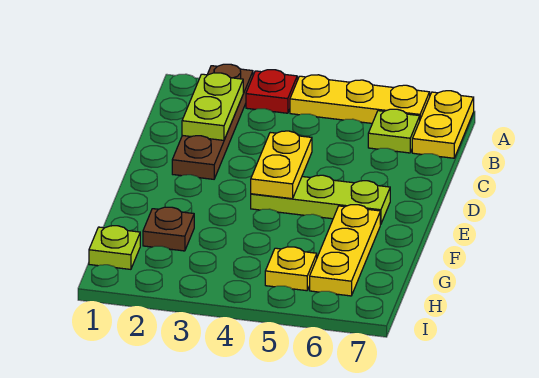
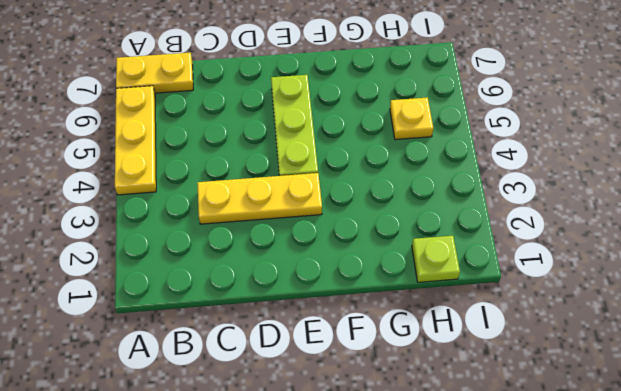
yellow plate C3:E3 level 1 -> yellow plate F6:H6 level 1
none -> brown plate A2:D2 level 1
none -> red plate A3 level 1
none -> lime plate B6 level 1

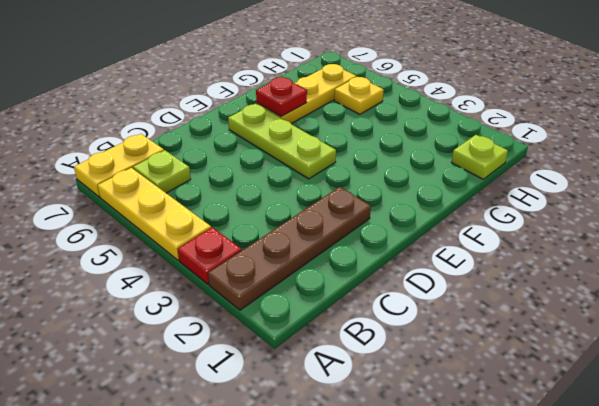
red plate F6 level 2 -> none
none -> brown plate G2 level 1
none -> lime plate B2:C2 level 2
none -> yellow plate D4:E4 level 2

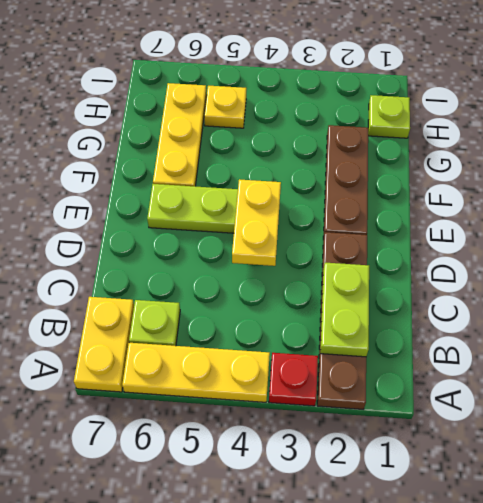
brown plate E2:G2 level 1 -> brown plate G2 level 1

